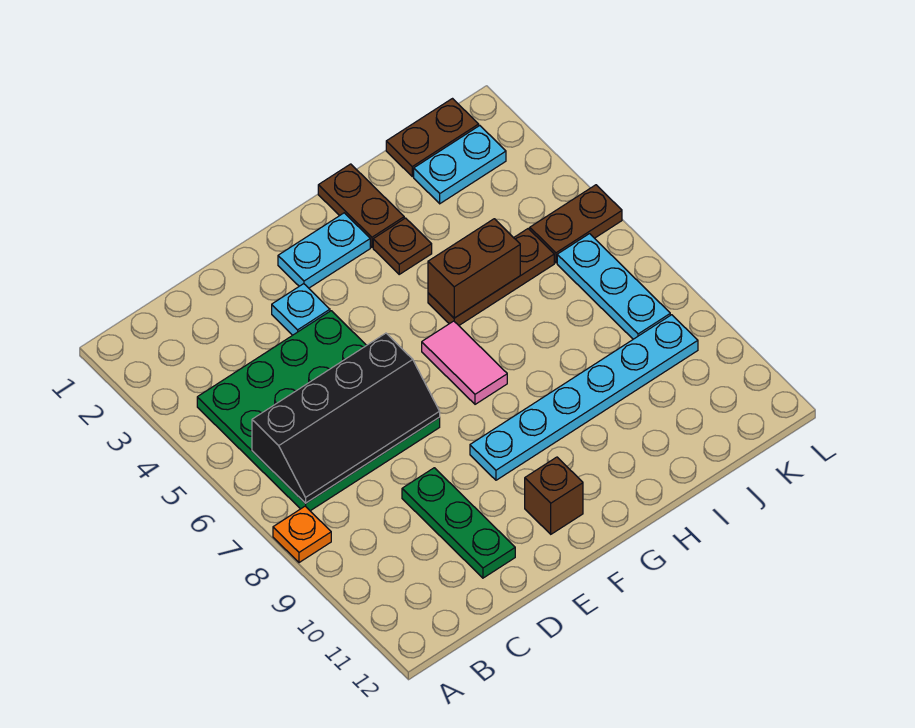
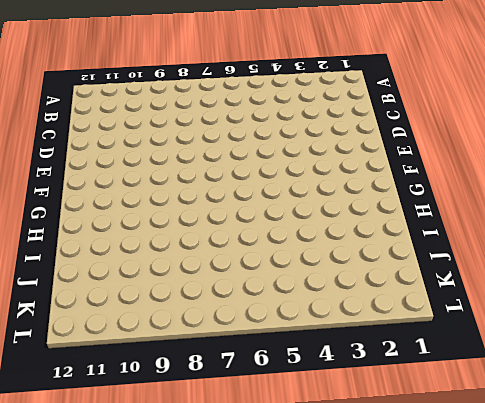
none -> orange plate A8 level 1
none -> green plate B4:E7 level 1
none -> green plate D9:D11 level 1

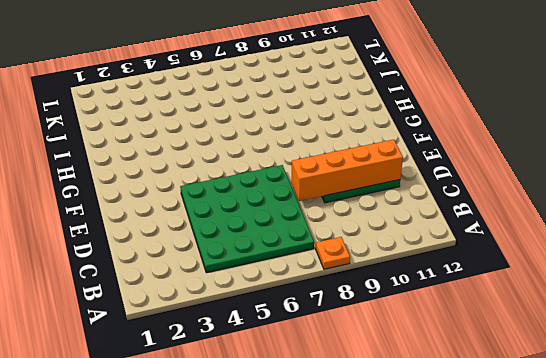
orange brick D8:D11 level 2 -> none
none -> cyan plate E3 level 1
none -> cyan plate F2:G2 level 1
none -> cyan plate F9:K9 level 1

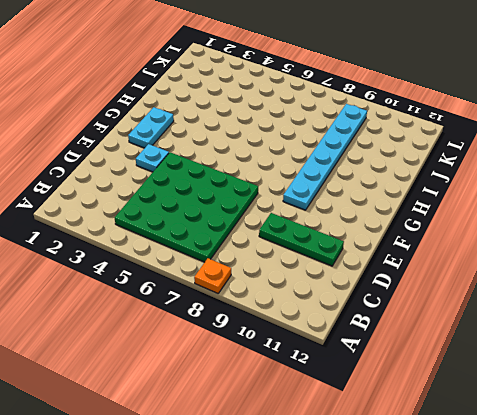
none -> brown brick F11 level 1
none -> pink tile G6:G7 level 1
none -> brown plate H1:H2 level 1

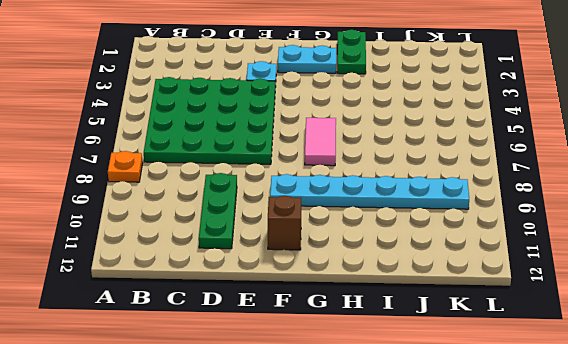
green plate H1:H2 level 1 -> brown plate H1:H2 level 1
none -> brown plate H3 level 1
none -> brown plate H5:J5 level 1
none -> brown plate J1:K1 level 1

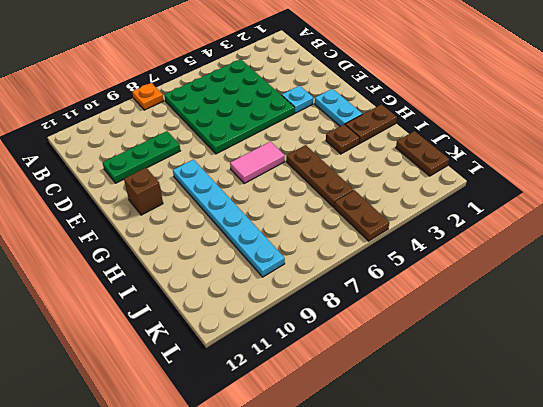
none -> cyan plate J2:K2 level 1
none -> cyan plate K6:K8 level 1
none -> black slope B6:E7 level 2 top 6

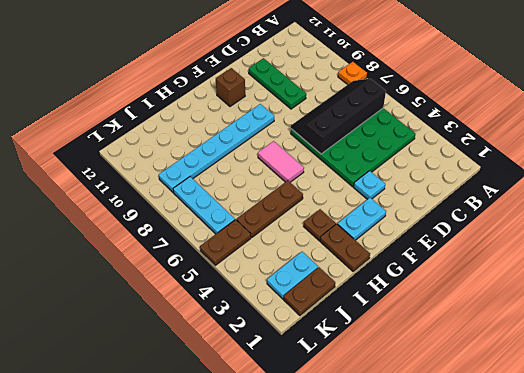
none -> brown brick H5:I5 level 2

